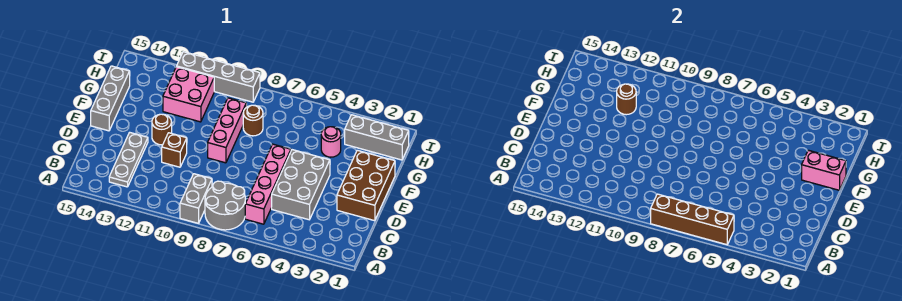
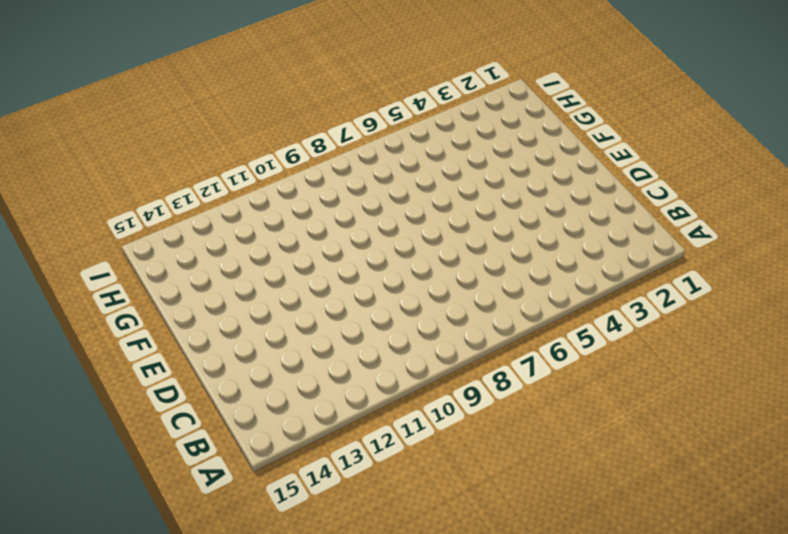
none -> grey round brick A7:B8 level 1
none -> grey brick A9:B9 level 1
none -> pink brick B6:E6 level 1

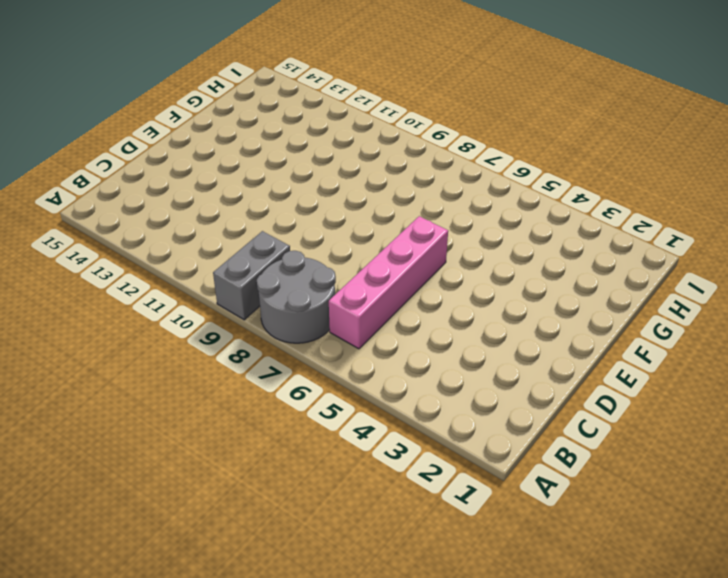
none -> grey plate B13:D13 level 1
none -> grey brick C4:E5 level 1
none -> brown brick D1:F2 level 1

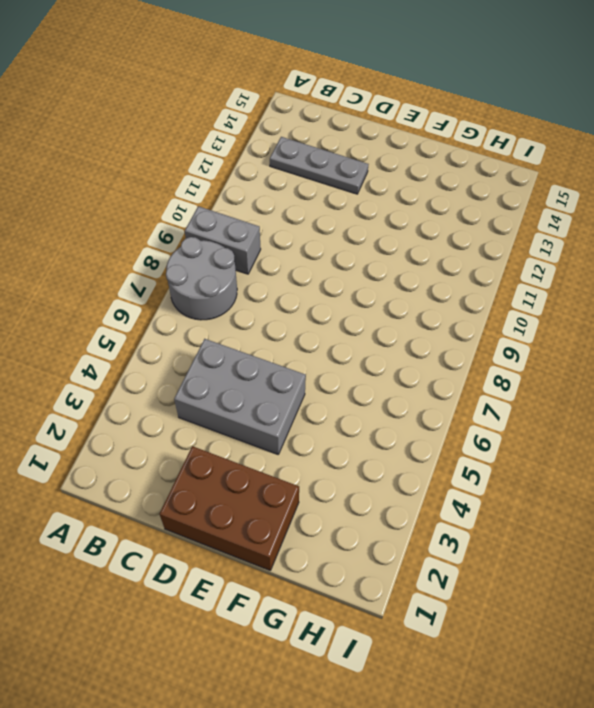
none -> pink brick B6:E6 level 1
none -> brown brick D11 level 1
none -> pink brick E9:G9 level 1

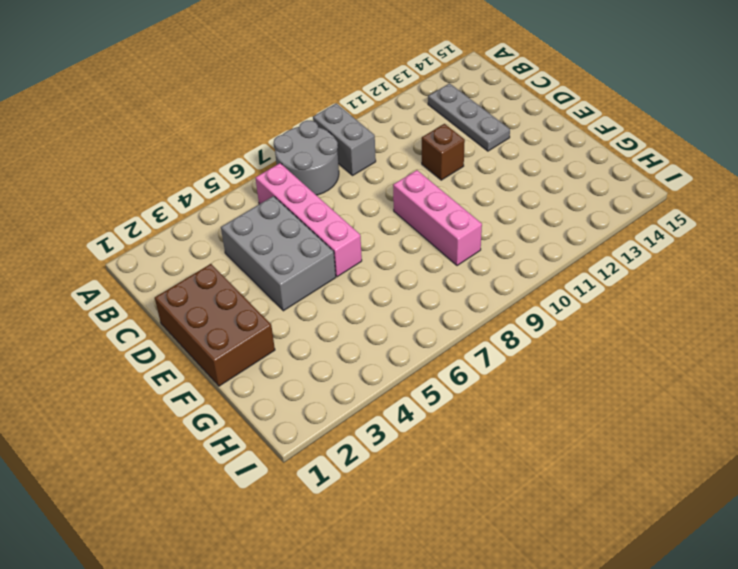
none -> brown round brick E12 level 1
none -> grey brick E15:G15 level 1
none -> pink round brick G4 level 1

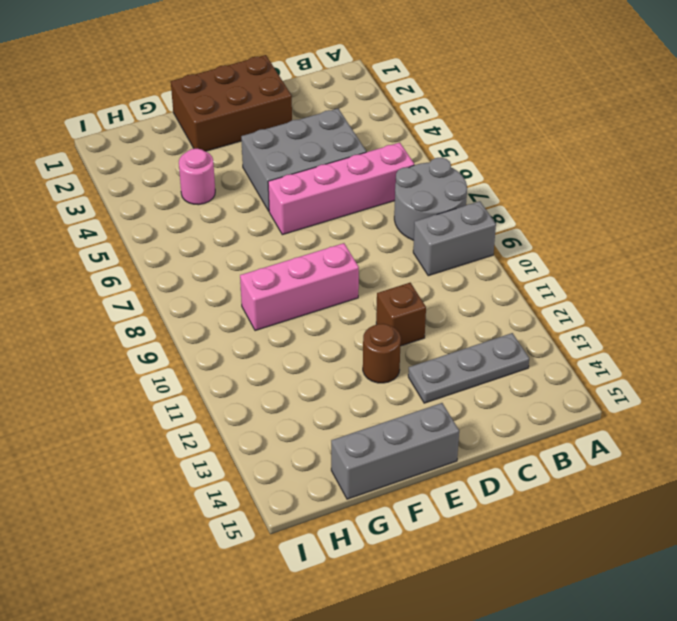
none -> brown round brick G8 level 1
none -> pink brick G11:H12 level 1
none -> grey brick H1:H3 level 1

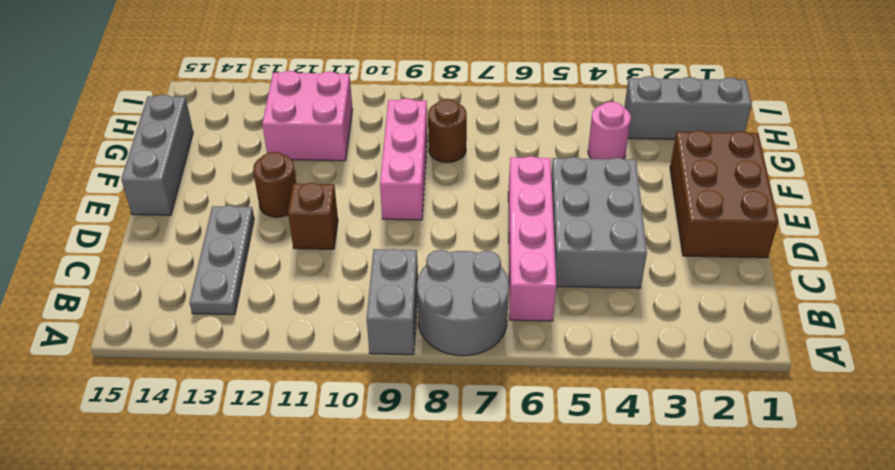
none -> grey brick I9:I12 level 1
none -> brown brick A5:A8 level 2
none -> pink brick F1:F2 level 2

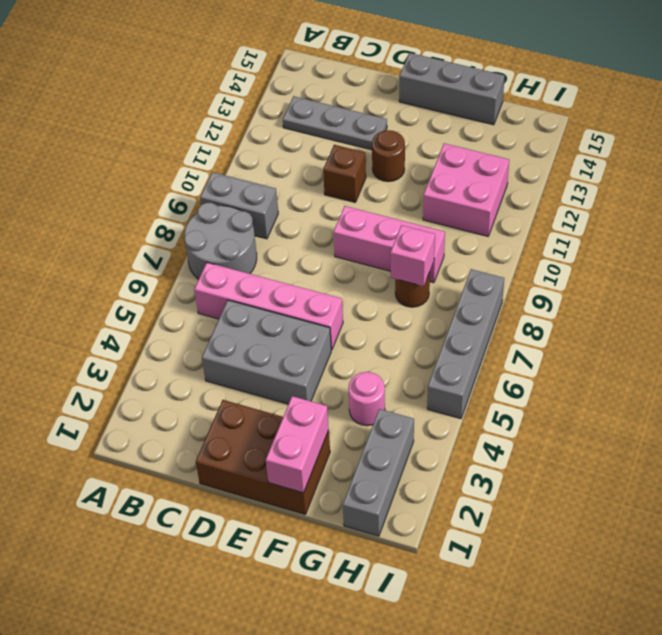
pink brick G8 level 2 -> none
grey brick I5:I8 level 1 -> grey brick I9:I12 level 1
none -> brown brick A5:A8 level 2
none -> brown round brick G12 level 2

